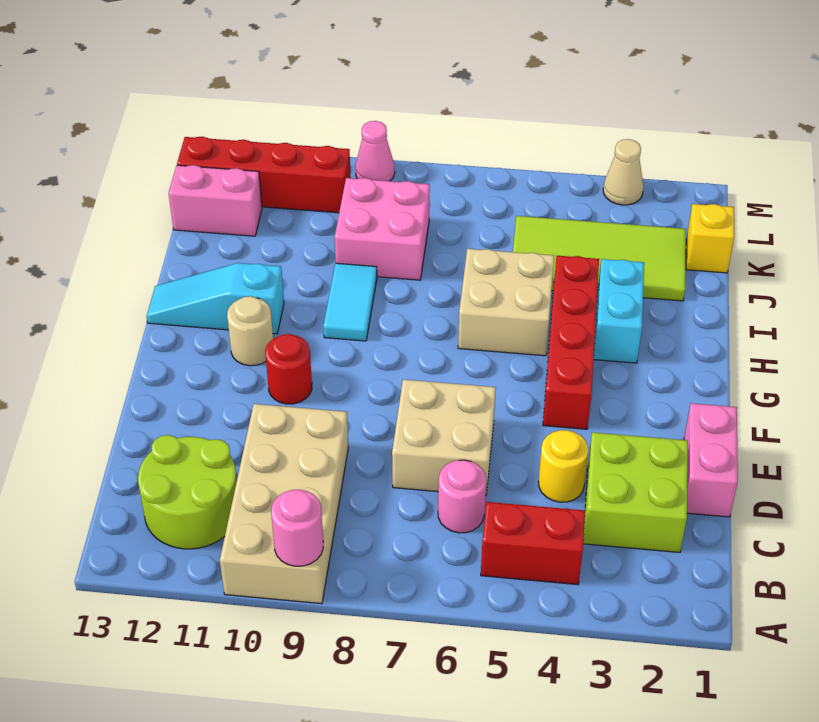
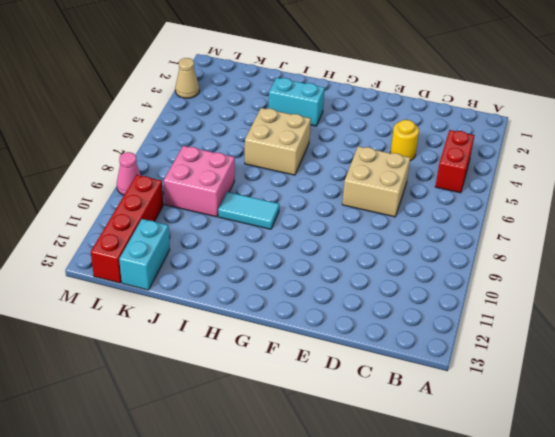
cyan brick K12:K13 level 1 -> pink brick K12:K13 level 1
none -> tan brick A9:D10 level 1
none -> lime round brick B11:C12 level 1
none -> lime brick C2:D3 level 1

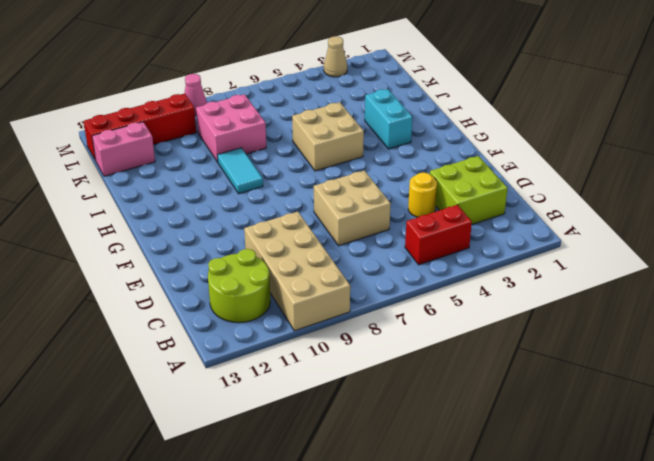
none -> pink round brick C6 level 1
none -> pink brick D1:E1 level 1
none -> red brick F4:I4 level 1

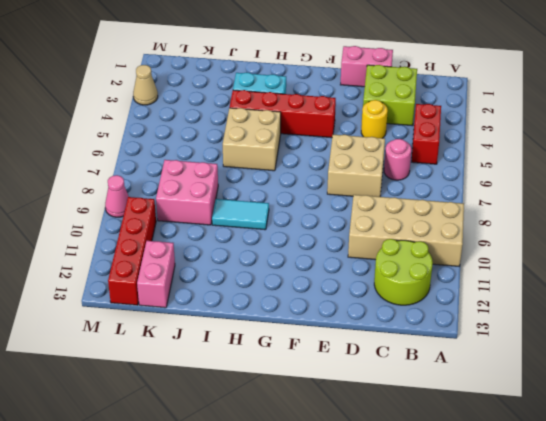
none -> red round brick F10 level 1
none -> tan round brick G11 level 1
none -> cyan slope H11:H13 level 1 top 11

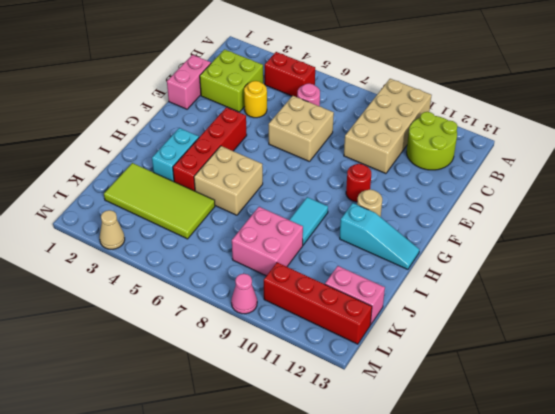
none -> yellow brick K1 level 1
none -> pink round brick A9 level 2

